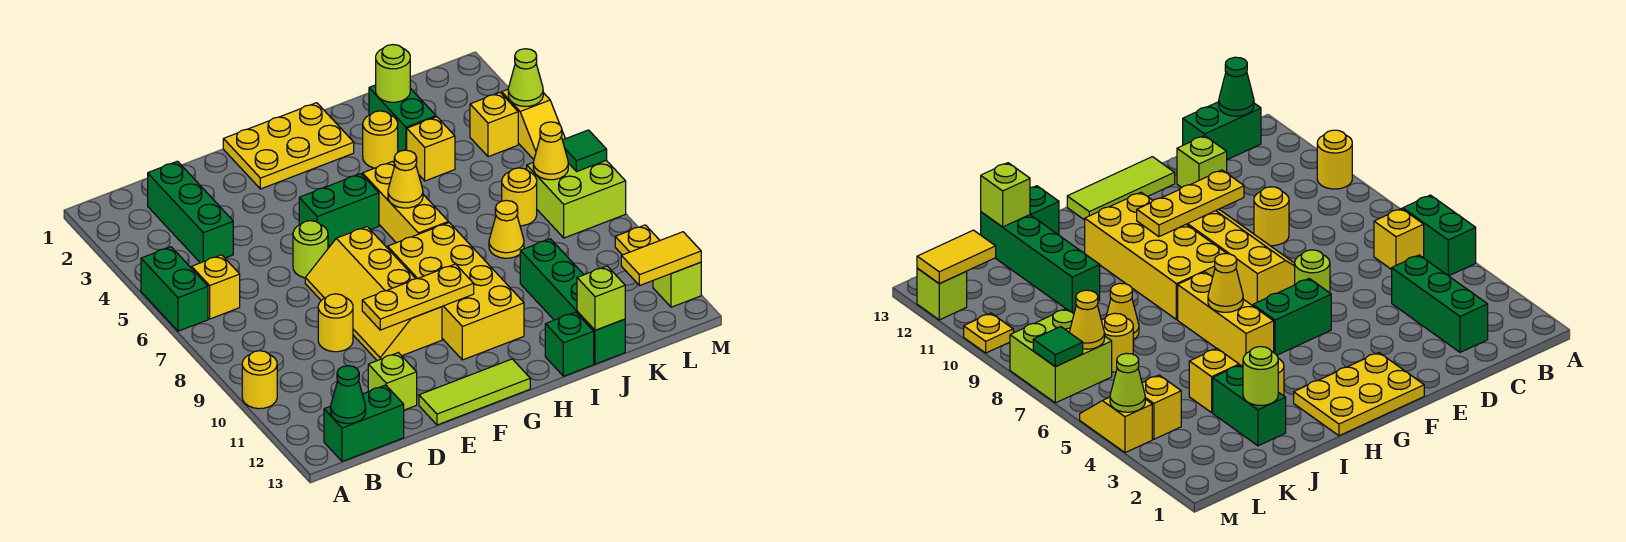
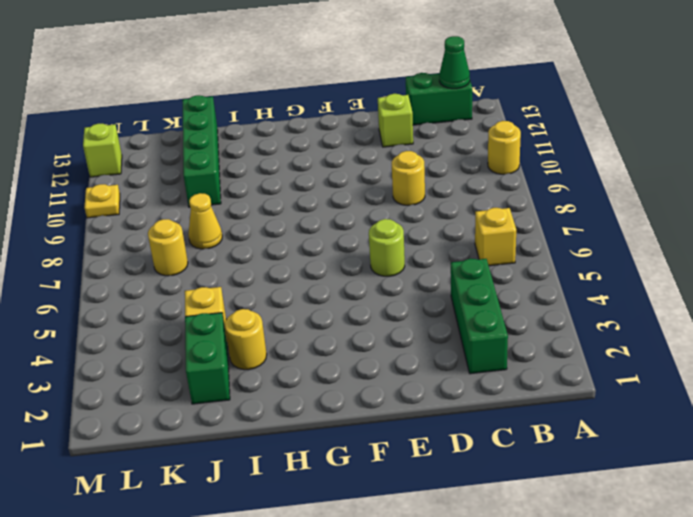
none -> green brick A5:A6 level 1
none -> yellow slope E7:F10 level 1 top F
none -> lime tile E13:G13 level 1
none -> yellow plate F1:H2 level 1

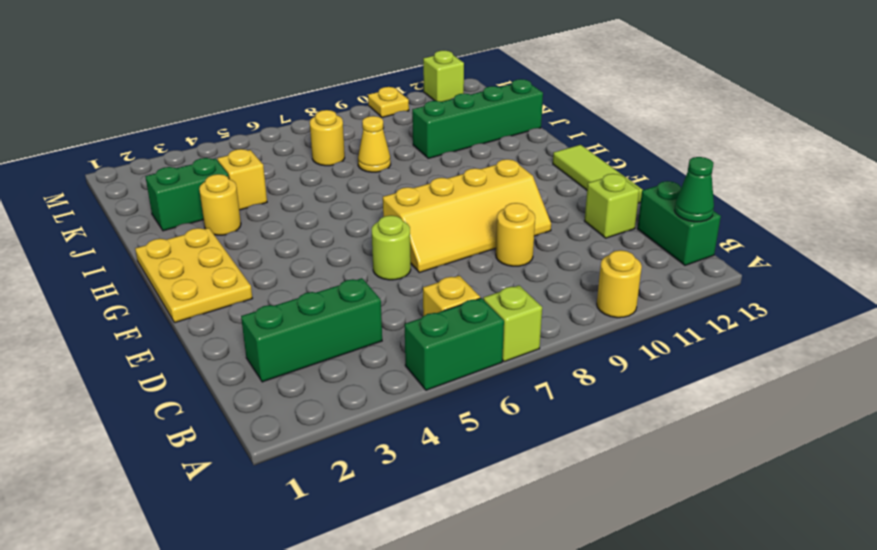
lime brick A7 level 1 -> lime brick J13 level 2
none -> green brick F5:G5 level 1
none -> yellow brick G8:H11 level 1
none -> yellow brick H5:H7 level 1
none -> green brick I13 level 1

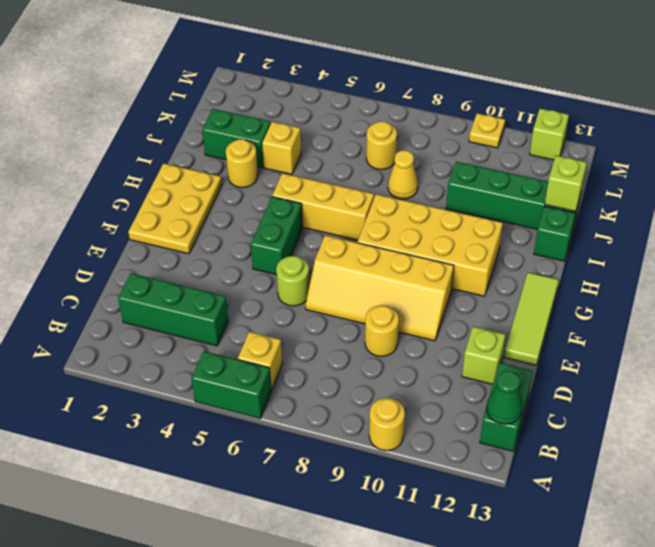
none -> yellow brick L4 level 1
none -> lime brick L7:M8 level 1
none -> yellow slope M4:M5 level 1 top 4
none -> yellow plate E10:G10 level 2

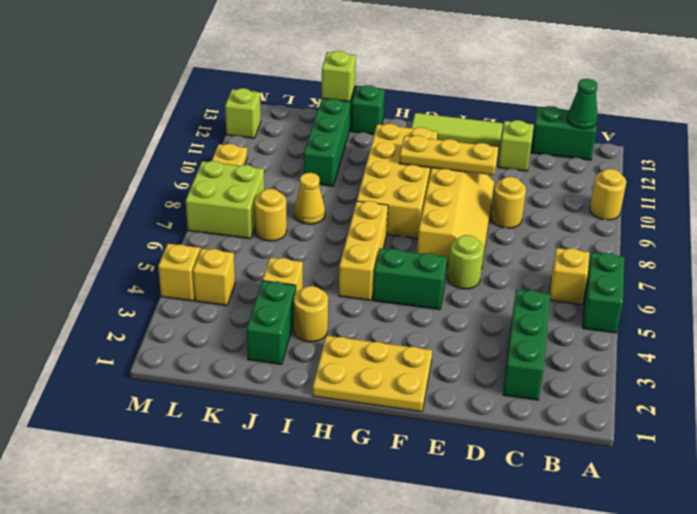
none -> yellow cone H6 level 2
none -> lime round brick J2 level 2
none -> yellow cone L7 level 2
none -> yellow tile L12:M12 level 2

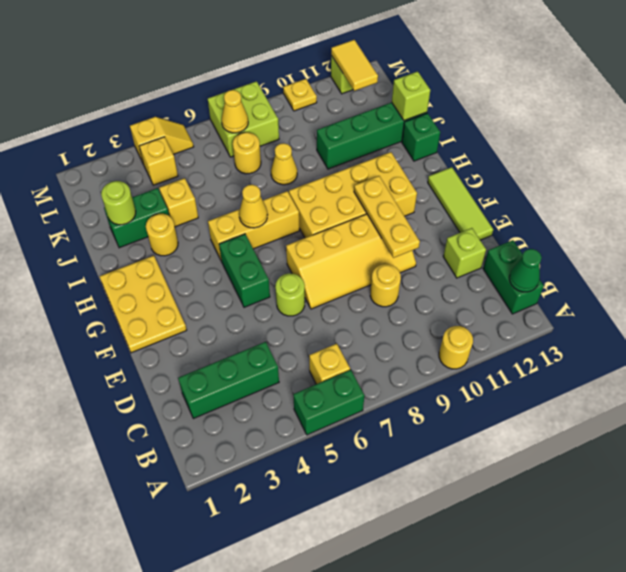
none -> lime cone M4 level 2
none -> green tile M7 level 2

